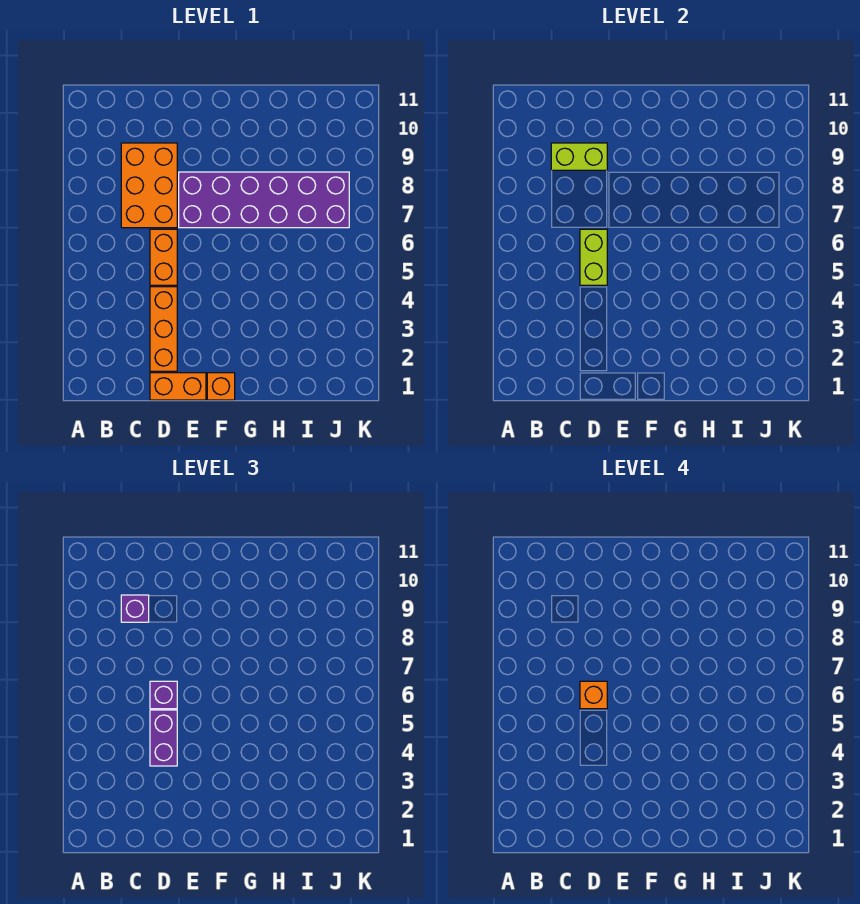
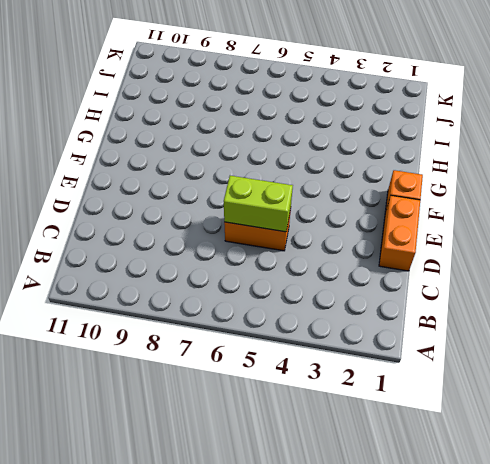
none -> orange brick C7:D9 level 1
none -> orange brick D2:D4 level 1
none -> purple brick E7:J8 level 1

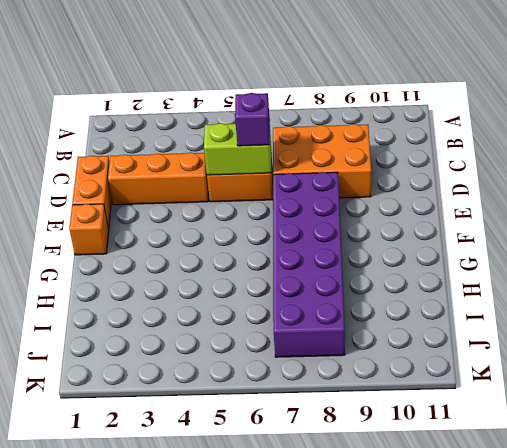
none -> lime brick C9:D9 level 2
none -> purple brick C9 level 3
none -> purple brick D4:D5 level 3

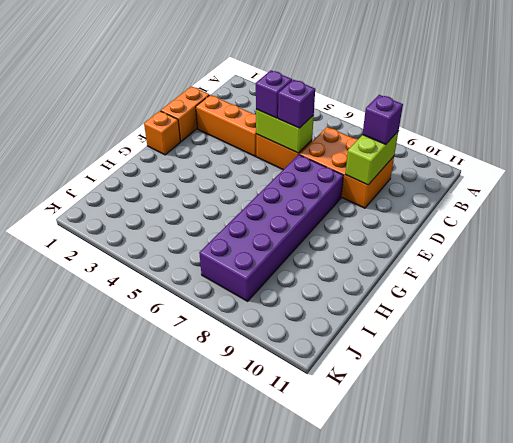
purple brick D5 level 3 -> purple brick D4:D5 level 3
none -> orange brick D6 level 4

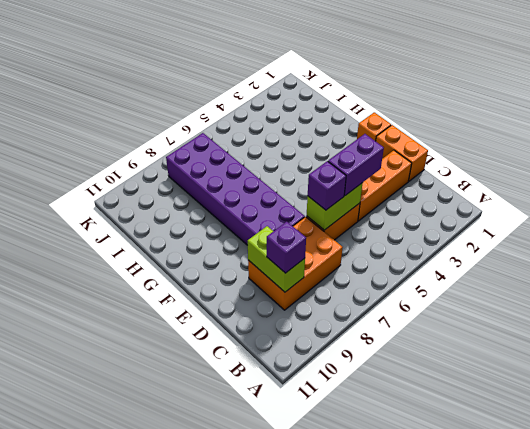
none -> orange brick D6 level 4

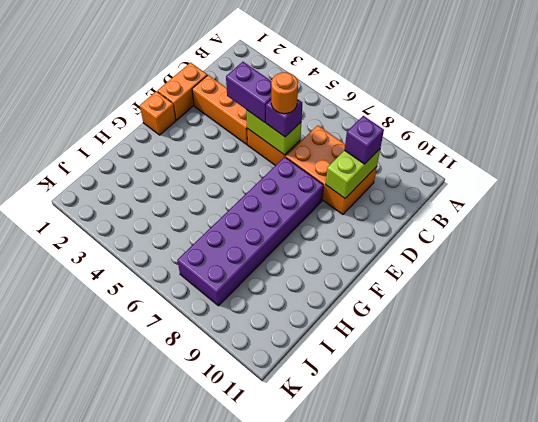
orange round brick D6 level 4 -> orange brick D6 level 4

